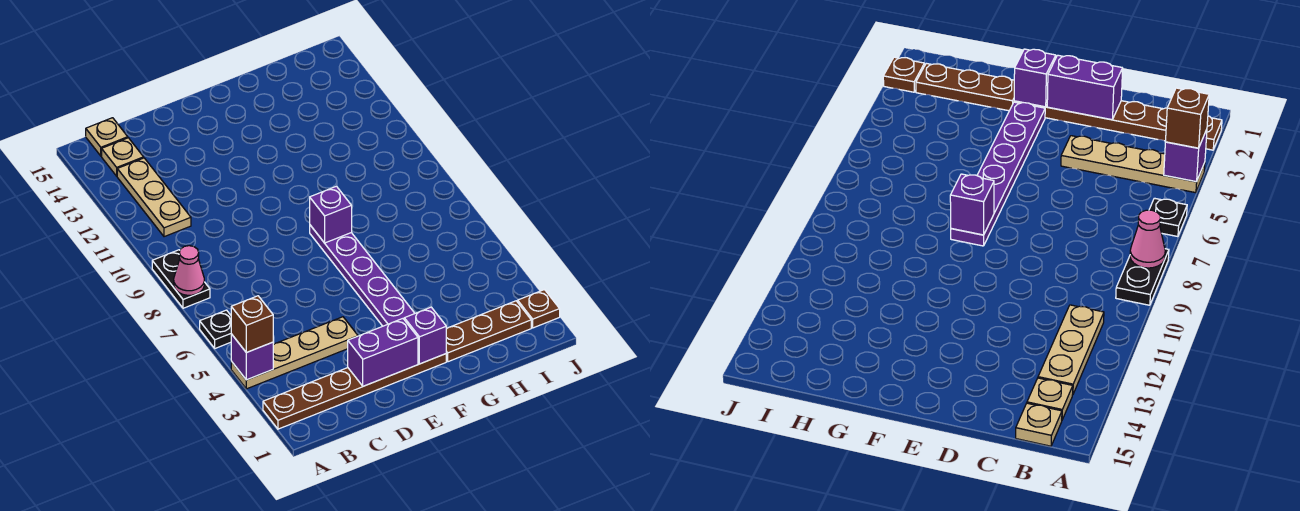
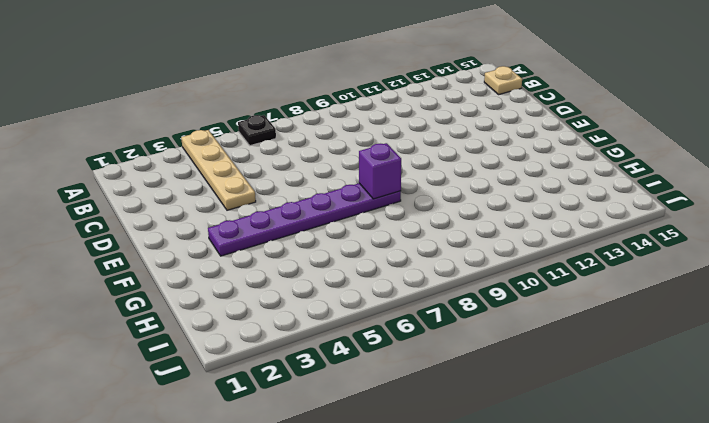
none -> brown plate A2:F2 level 1
none -> black plate A8:A9 level 1
none -> tan plate B11:B13 level 1

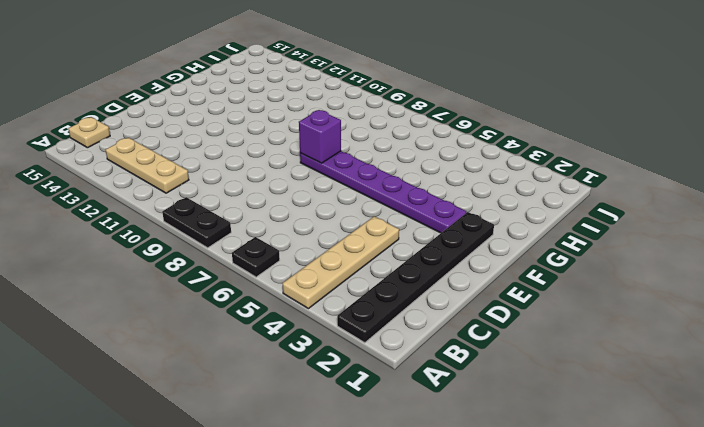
black plate A2:F2 level 1 -> brown plate A2:F2 level 1
none -> tan plate B14 level 1
none -> brown plate G2:I2 level 1
none -> brown plate J2 level 1

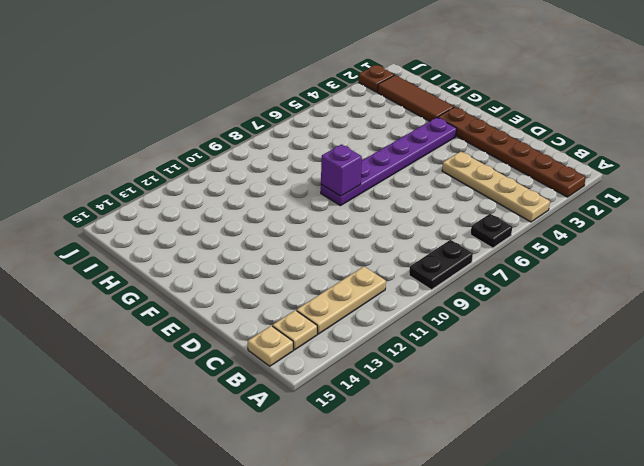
brown tile G2:I2 level 1 -> brown plate G2:I2 level 1
none -> purple brick A4 level 2
none -> pink cone A8 level 2
none -> purple brick D2:E2 level 2

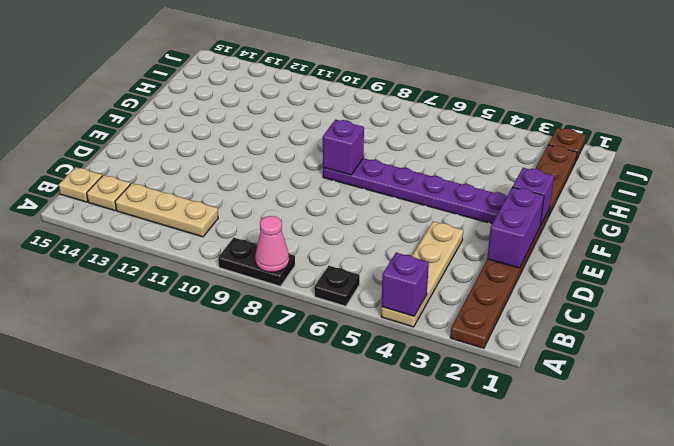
none -> brown brick A4 level 3

